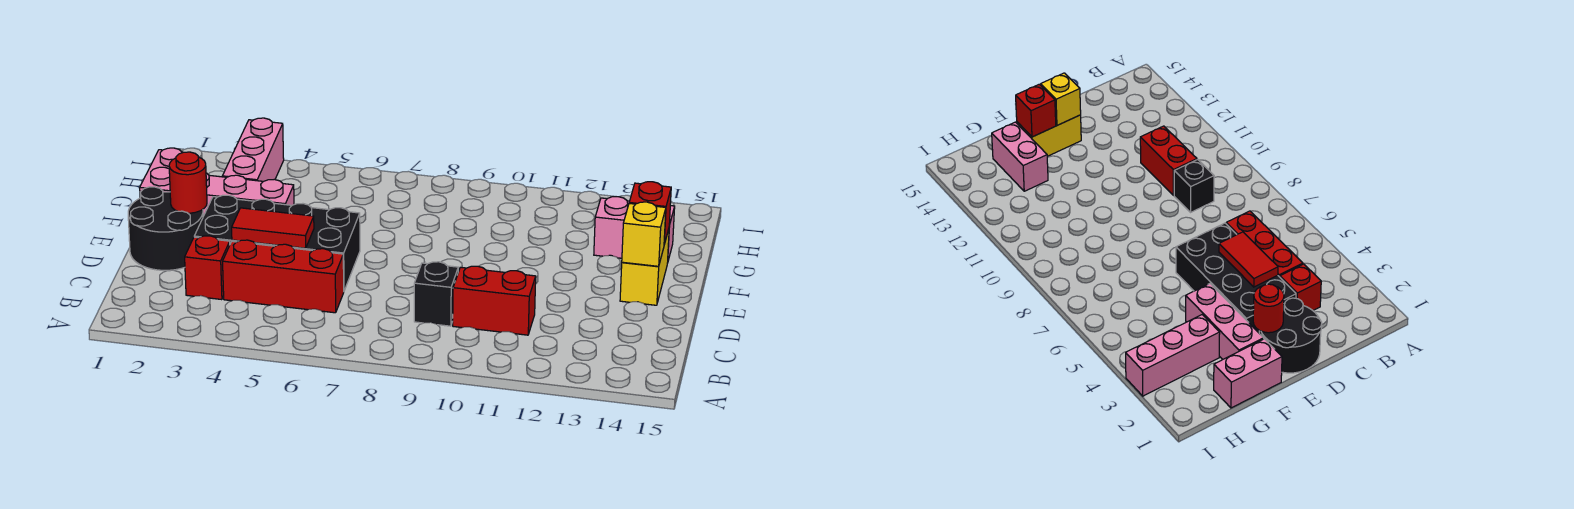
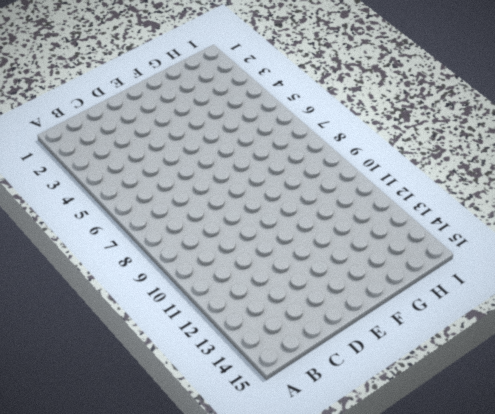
none -> red brick C3 level 1
none -> red brick C4:C6 level 1
none -> black brick C9 level 1

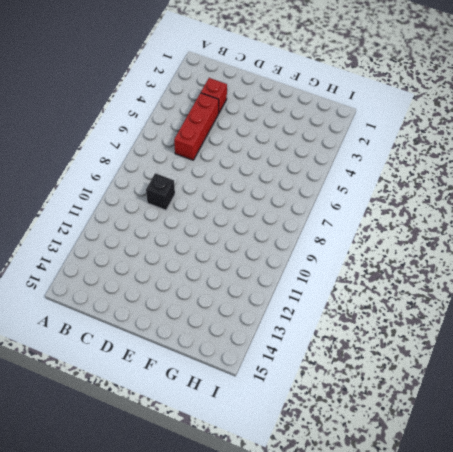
none -> red brick C10:C11 level 1
none -> black round brick D1:E2 level 1
none -> black brick D3:E6 level 1

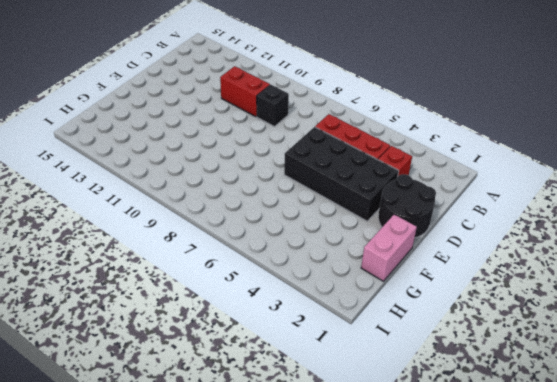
none -> yellow brick E14:F14 level 1
none -> pink brick F2:F4 level 1
none -> pink brick G3:I3 level 1

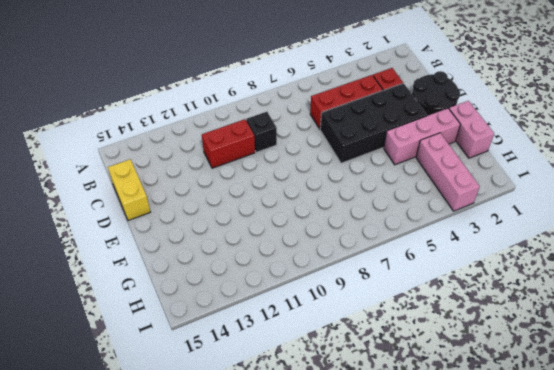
yellow brick C15:D15 level 1 -> yellow brick E14:F14 level 1
none -> pink brick G13:G14 level 1
none -> red tile D4:D5 level 2
none -> red round brick E2 level 2

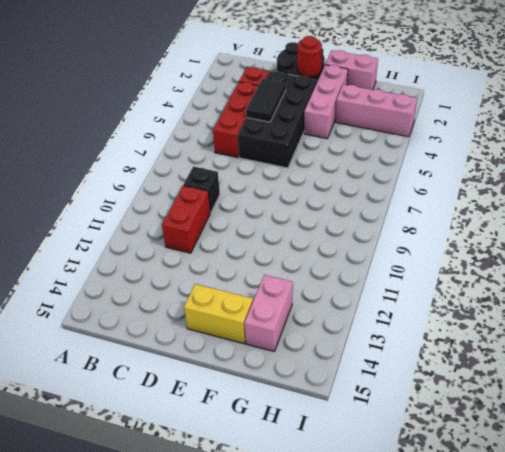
black tile D4:D5 level 2 -> red tile D4:D5 level 2
none -> yellow brick E14 level 2
none -> red brick F14 level 2

